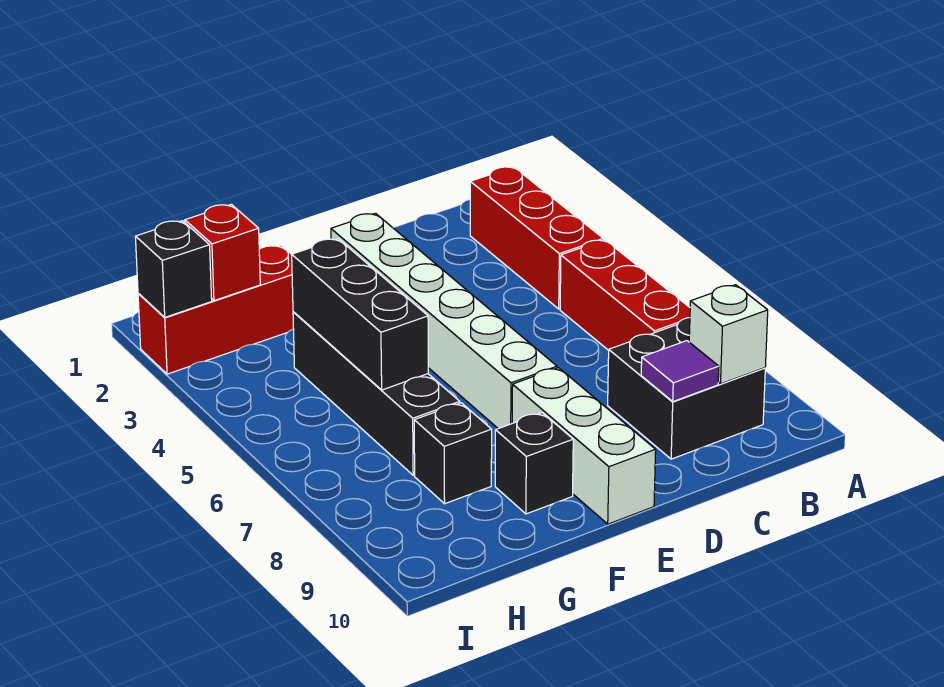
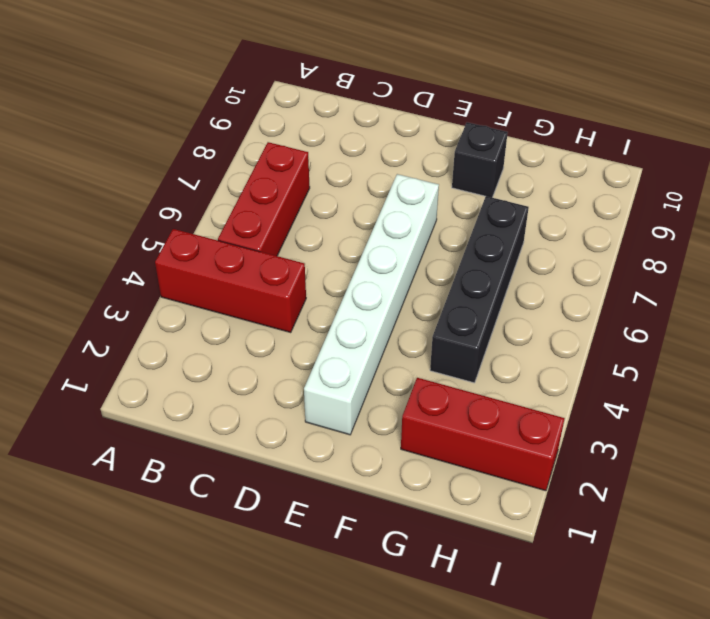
red brick A4:C4 level 1 -> red brick B2:B4 level 1
none -> black brick B8:C9 level 1
none -> white brick E8:E10 level 1
none -> black brick G8 level 1

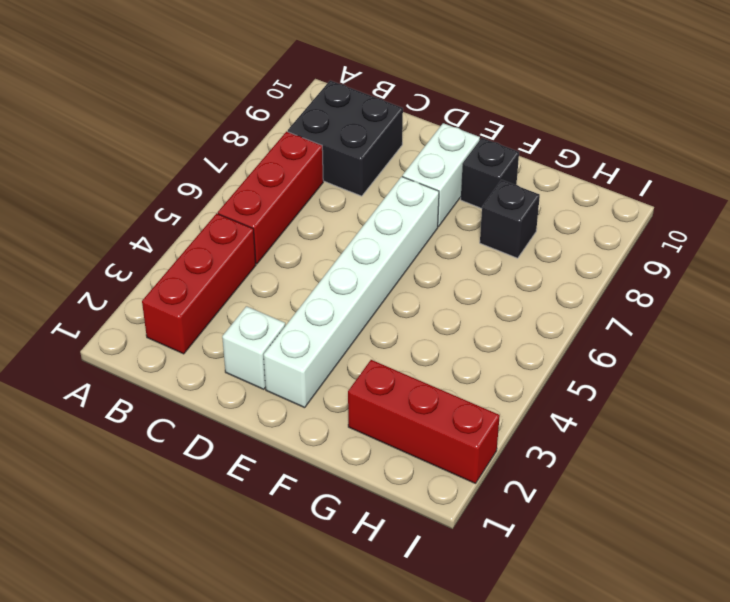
white brick D2 level 1 -> white brick B9 level 2
white brick E8:E9 level 1 -> white brick E8:E10 level 1
none -> black brick G4:G7 level 1
none -> purple tile C9 level 2
none -> black brick G4:G6 level 2

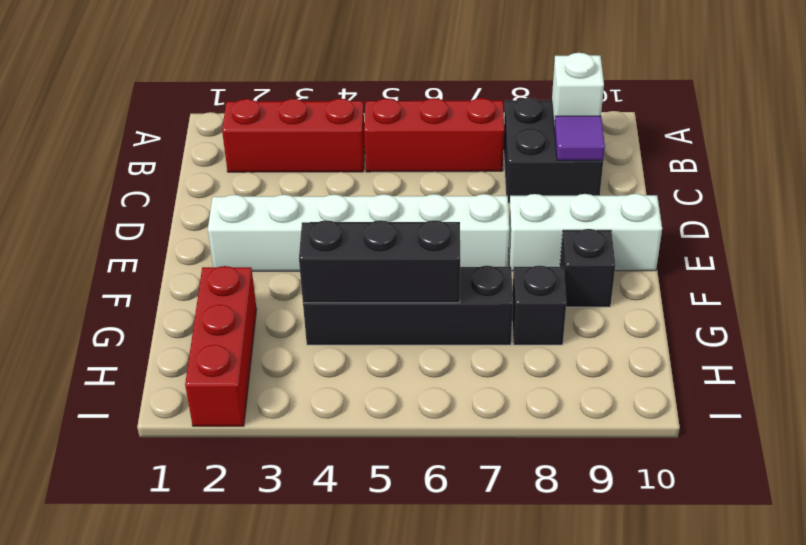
none -> red brick H2 level 2
none -> black brick I2 level 2

